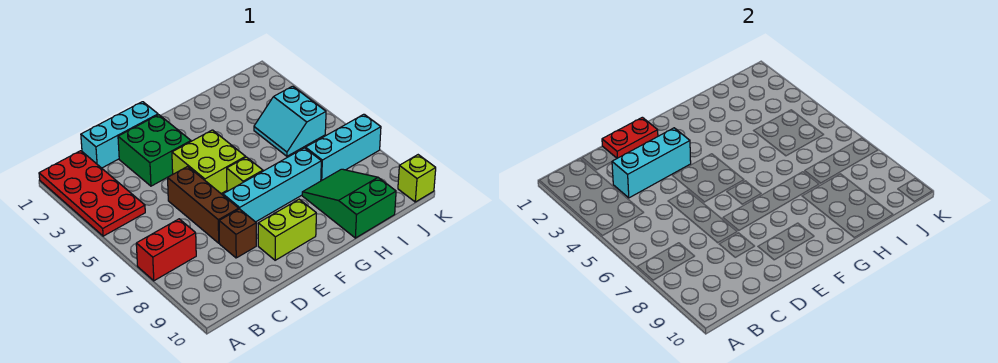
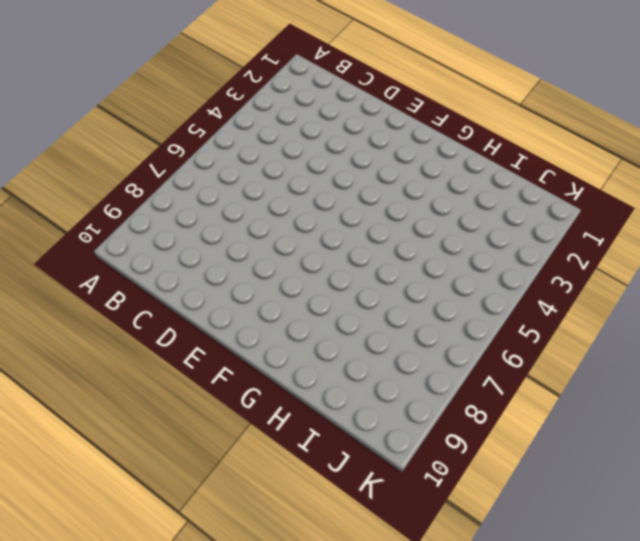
none -> red plate A1:B4 level 1
none -> red brick A7:B7 level 1
none -> cyan brick C1:E1 level 1

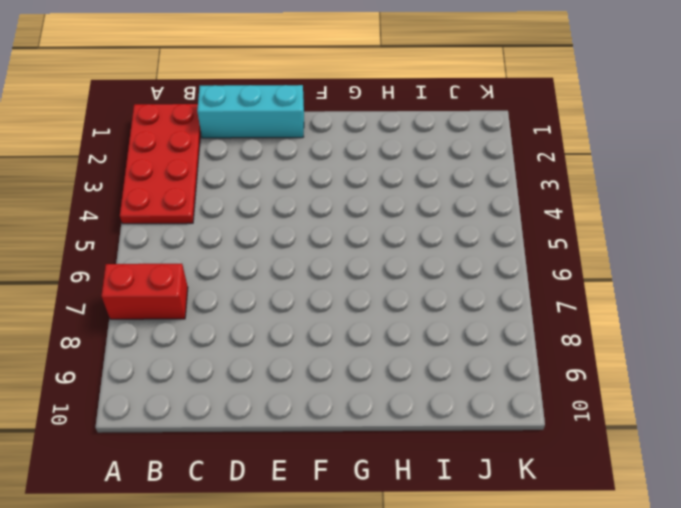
none -> green brick D2:E3 level 1
none -> brown brick D5:D7 level 1
none -> brown brick D8 level 1

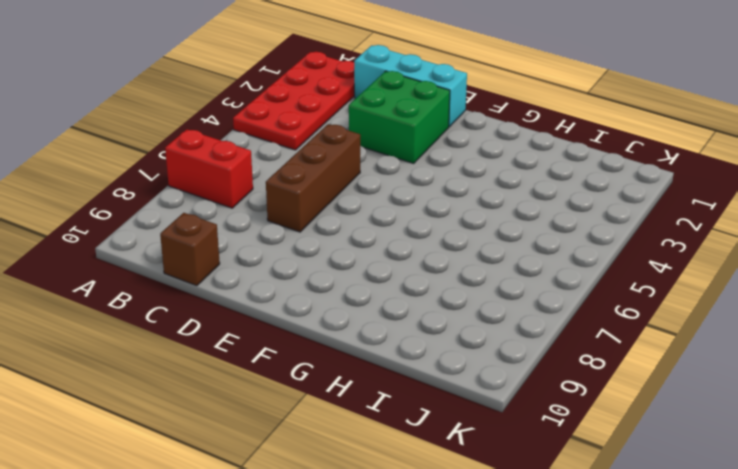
brown brick C10 level 1 -> brown brick D8 level 1
none -> lime brick E4:F5 level 1
none -> cyan brick E7:H7 level 1
none -> lime brick E9:F9 level 1

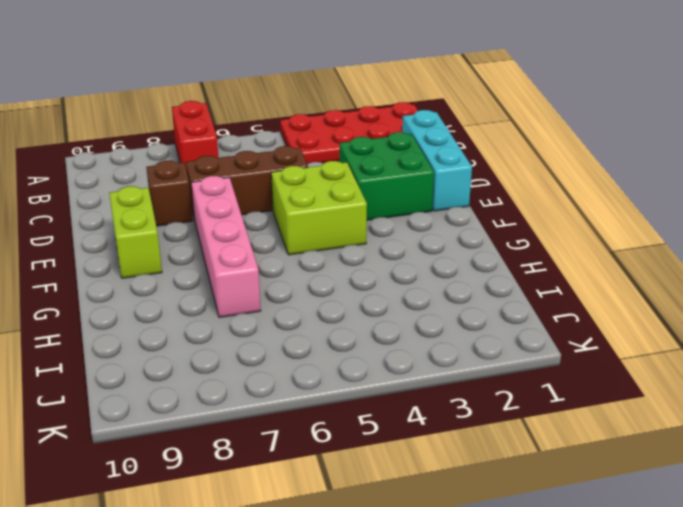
pink brick E7:H7 level 1 -> cyan brick E7:H7 level 1
none -> lime brick F6 level 1
none -> green slope H8:I10 level 1 top 10
none -> cyan slope I4:J5 level 1 top J

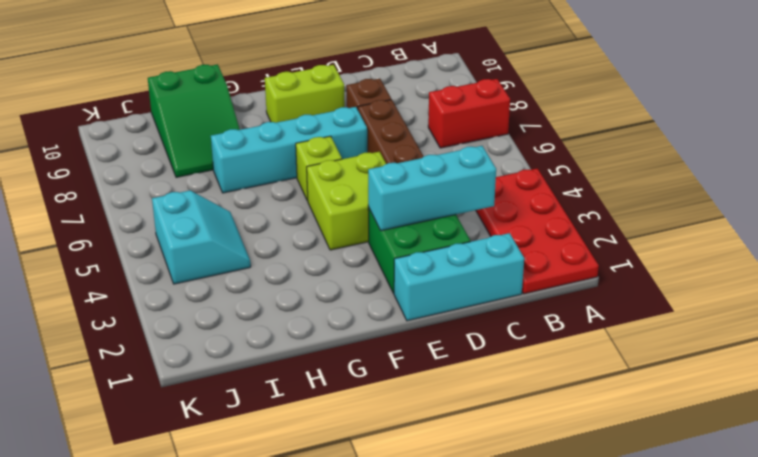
none -> cyan brick I7:K7 level 1
none -> lime brick K10 level 1
none -> red plate D1:E1 level 2

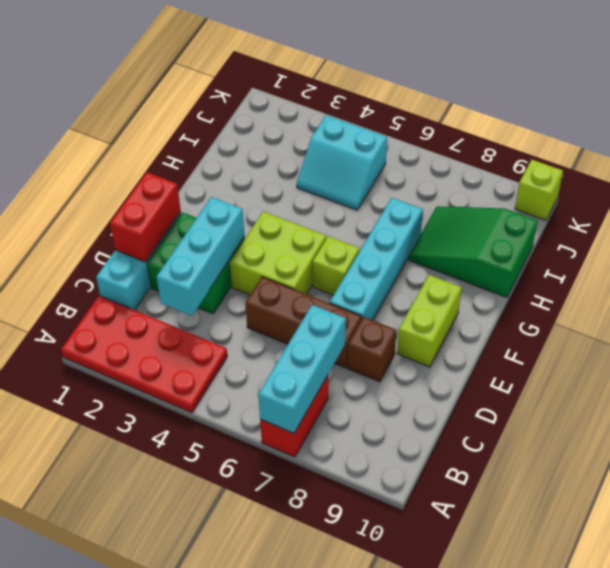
cyan brick A7:C7 level 2 -> cyan brick I7:K7 level 1
red brick D1:E1 level 2 -> red plate D1:E1 level 2

